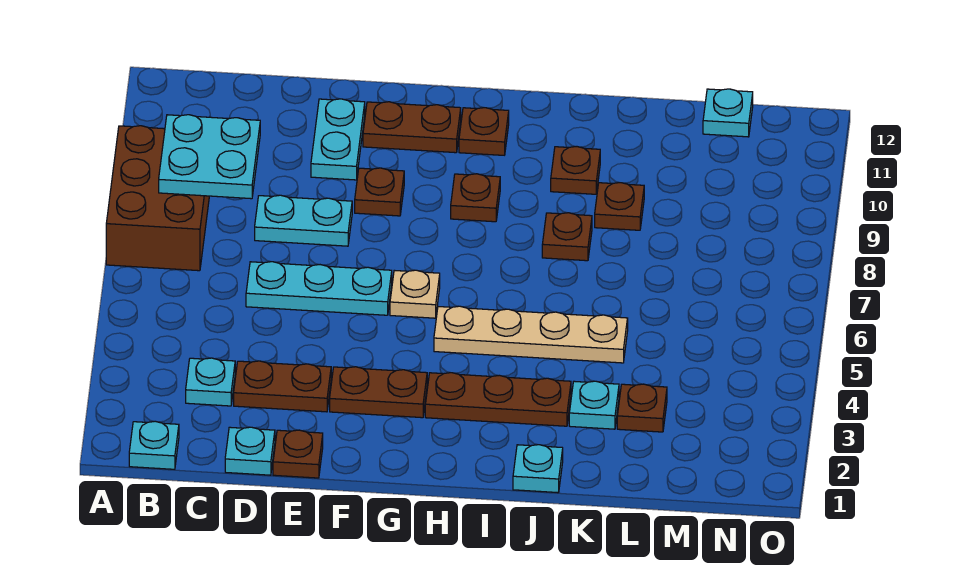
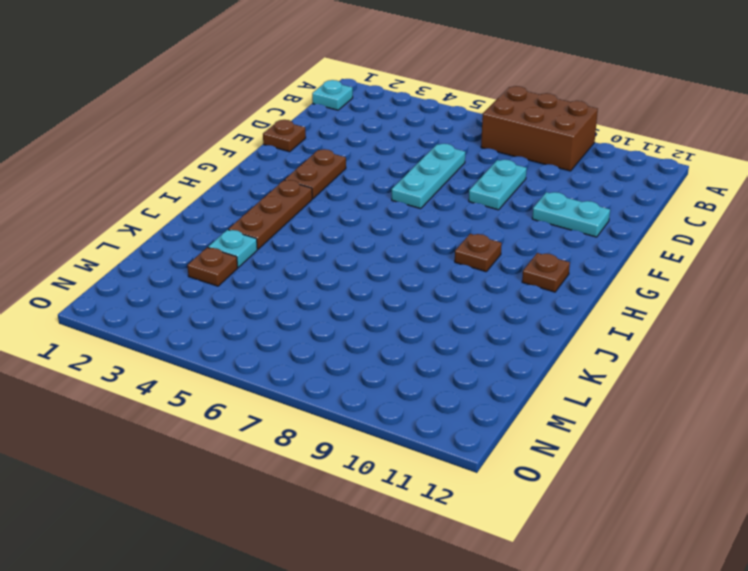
none -> cyan plate C3 level 1
none -> cyan plate D1 level 1
none -> brown plate D3:E3 level 1

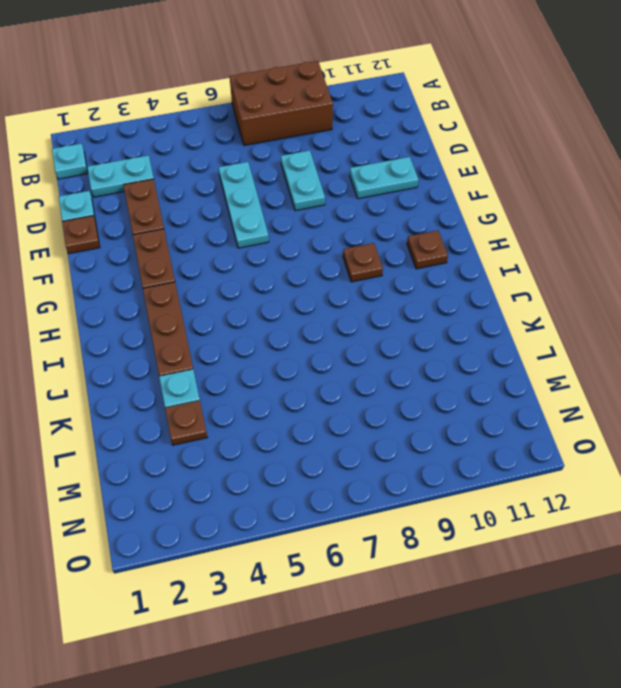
cyan plate C2:C3 level 1 -> cyan plate C3 level 1
none -> brown plate F9 level 1
none -> brown plate F11:G11 level 1
none -> tan plate G6 level 1

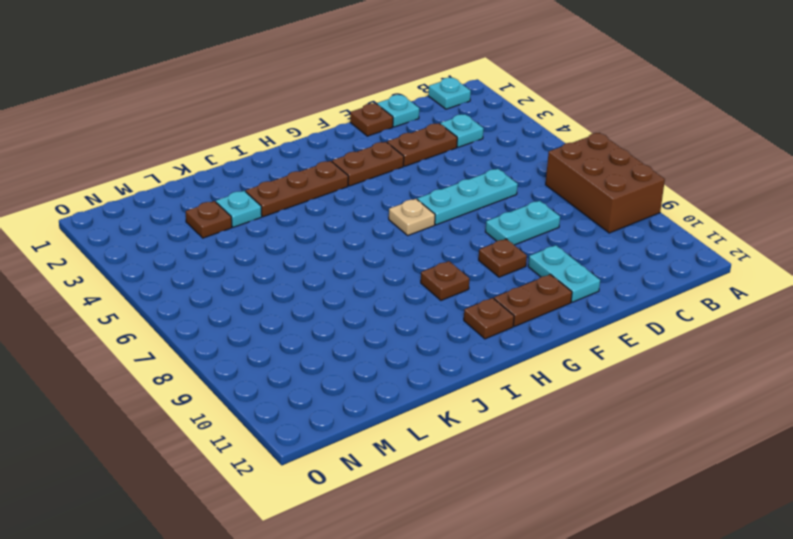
none -> tan plate H5:K5 level 1
none -> cyan plate J1 level 1
none -> brown plate J8 level 1

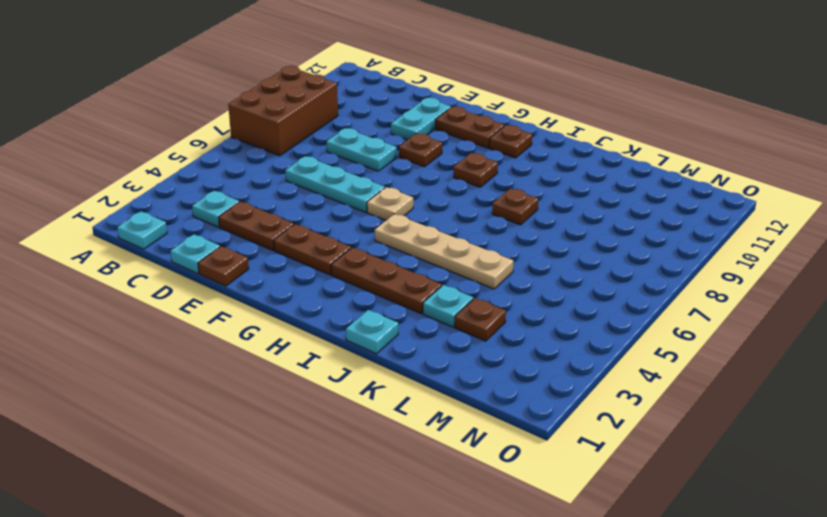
none -> brown plate J10 level 1
none -> brown plate K9 level 1
none -> cyan plate M12 level 1

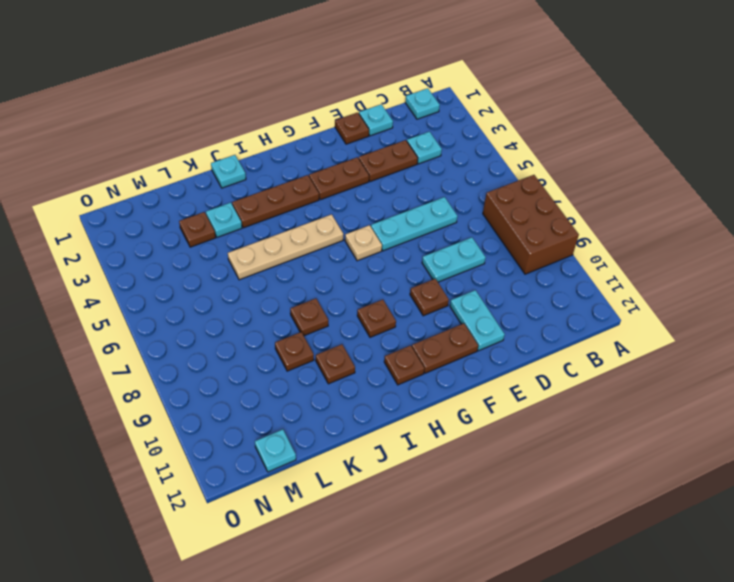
none -> cyan plate B8:C9 level 2

